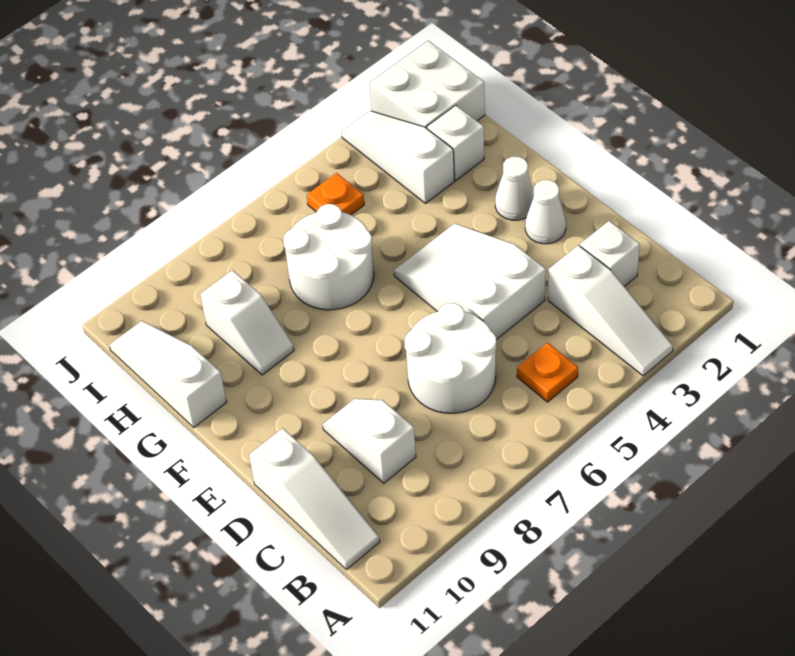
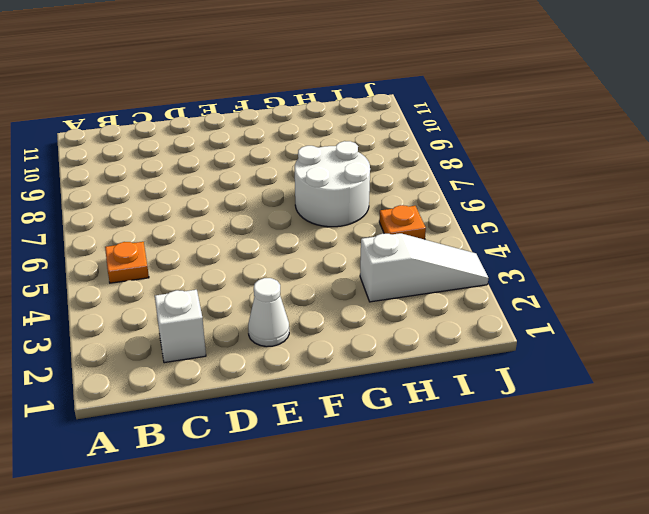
none -> white slope A3:C3 level 1 top C
none -> white slope B11:D11 level 1 top D
none -> white round brick C6:D7 level 1

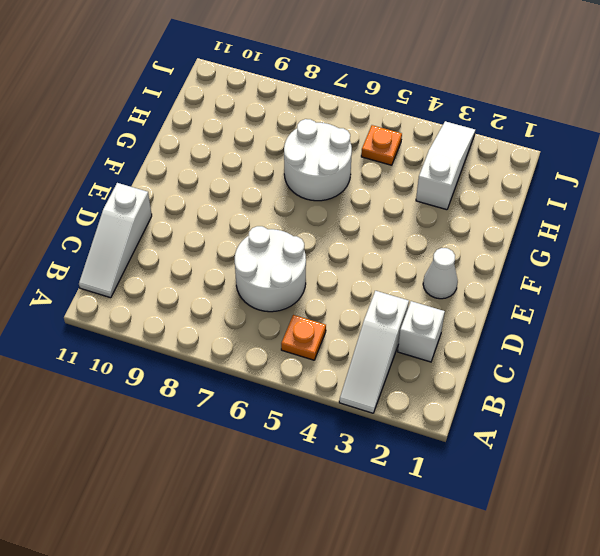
none -> white slope C9:D9 level 1 top C
none -> white slope D4:F5 level 1 top D
none -> white cone F2 level 1

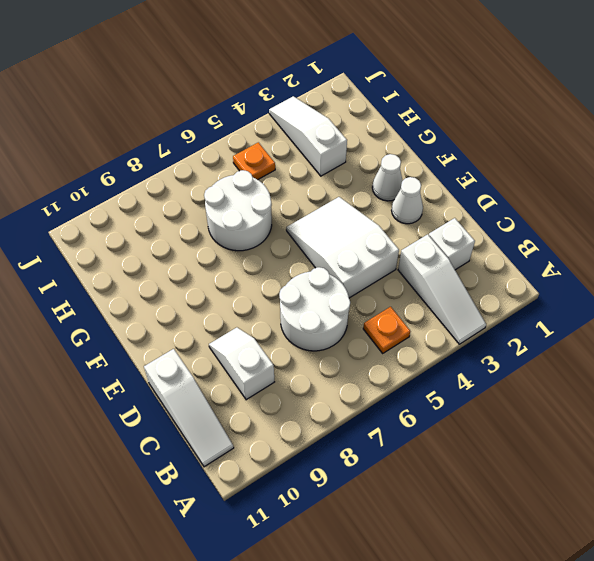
none -> white slope G9:H9 level 1 top H
none -> white slope G11:I11 level 1 top G
none -> white brick H2 level 1

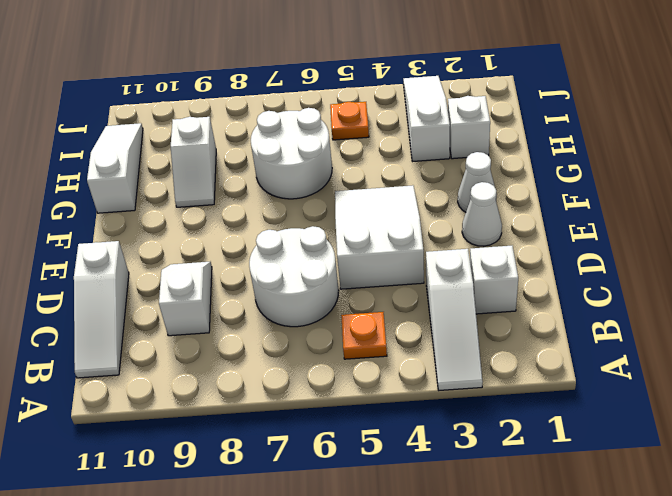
none -> white brick I1:J2 level 1

